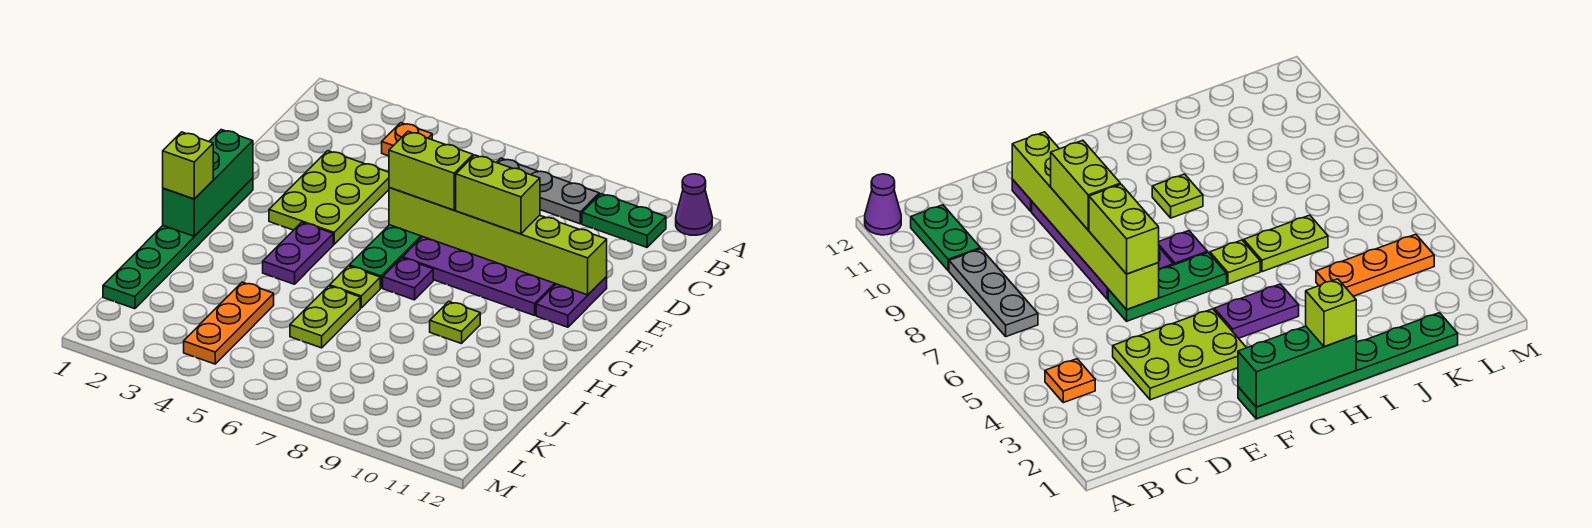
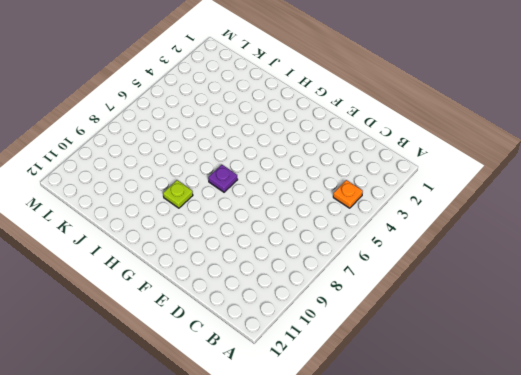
none -> purple cone A12 level 1
none -> grey plate B7:B9 level 1
none -> green plate B10:B11 level 1

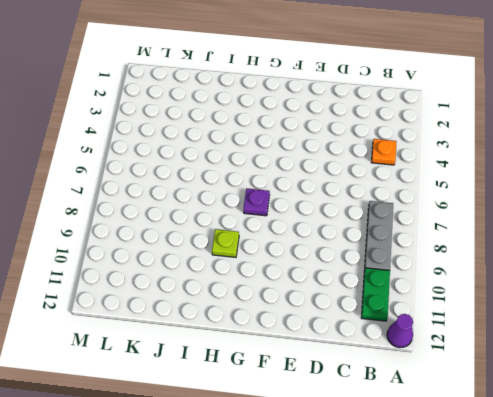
none -> lime plate D3:F4 level 1
none -> green plate E6:G6 level 1
none -> purple plate E7:F10 level 1

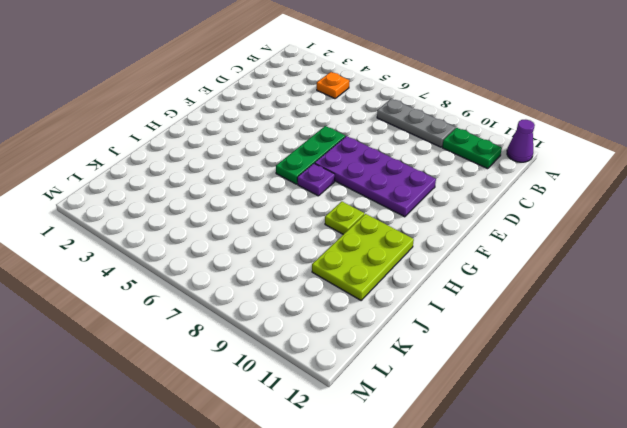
lime plate H10:J11 level 1 -> lime plate D3:F4 level 1
none -> purple plate E11:F11 level 1
none -> green plate F1:K1 level 1
none -> purple plate G4:H4 level 1

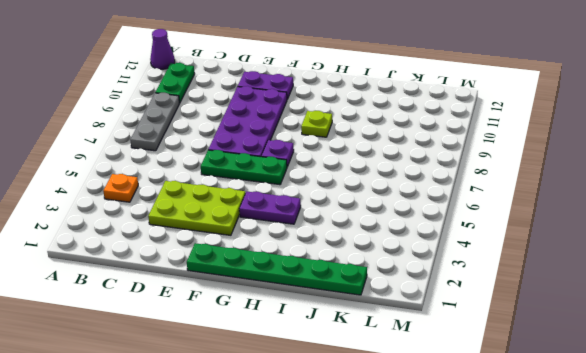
none -> lime plate H6 level 1
none -> lime plate I6:J6 level 1
none -> orange plate J4:L4 level 1

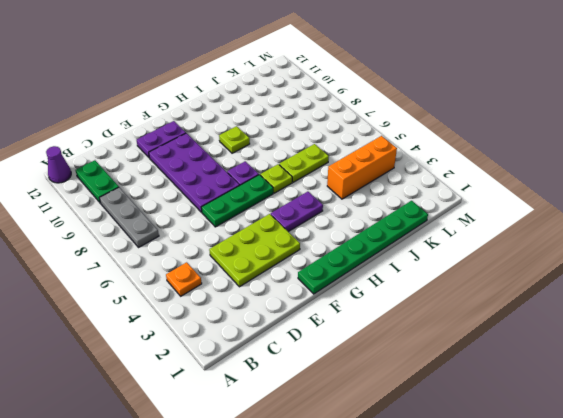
orange brick J4:L4 level 1 -> orange plate J4:L4 level 1
none -> lime brick E6:E11 level 2
none -> green brick F1:H1 level 2
none -> lime brick E6:E7 level 3

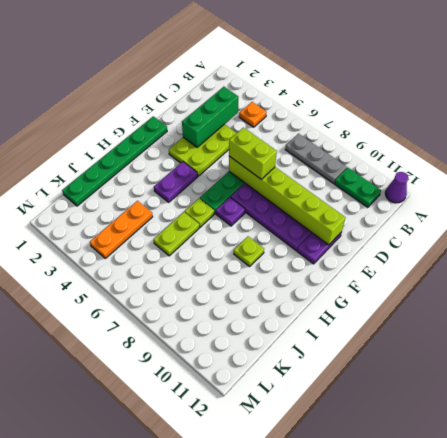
green brick C3:E3 level 2 -> green brick F1:H1 level 2
none -> lime brick E8:E9 level 3
none -> lime brick H1 level 3

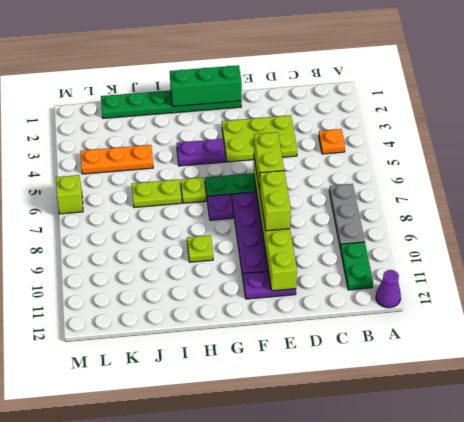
lime brick M6 level 1 -> lime brick H1 level 3

